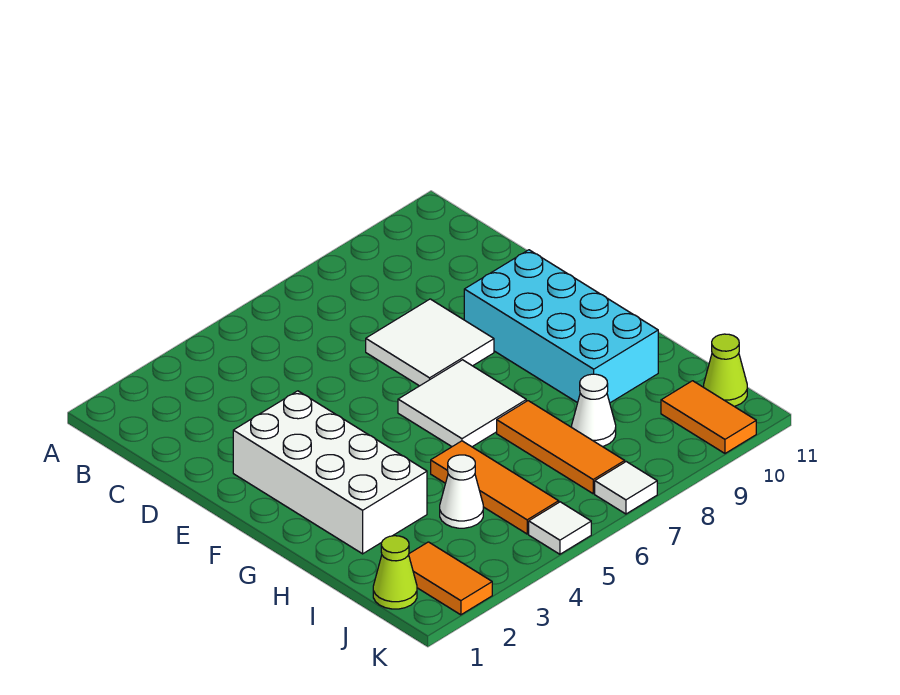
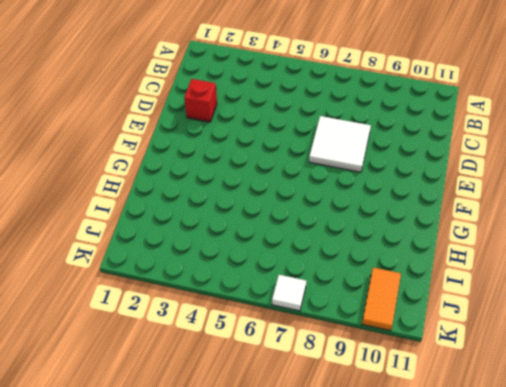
red brick D2 level 1 -> none
none -> white brick E2:H3 level 1
none -> cyan brick E9:H10 level 1
none -> white tile F6:G7 level 1

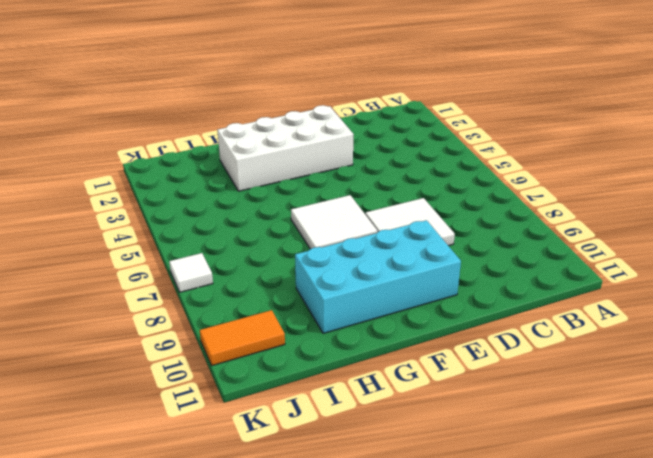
none -> orange tile H5:J5 level 1
none -> orange tile H7:J7 level 1
none -> white cone I4 level 1

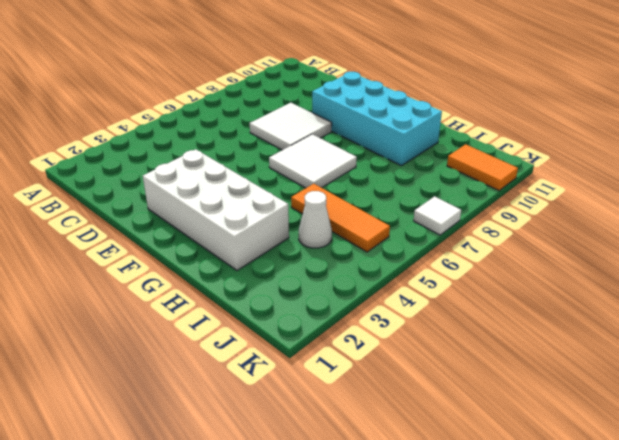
none -> orange tile H7:J7 level 1
none -> white cone I8 level 1
none -> lime cone J1 level 1

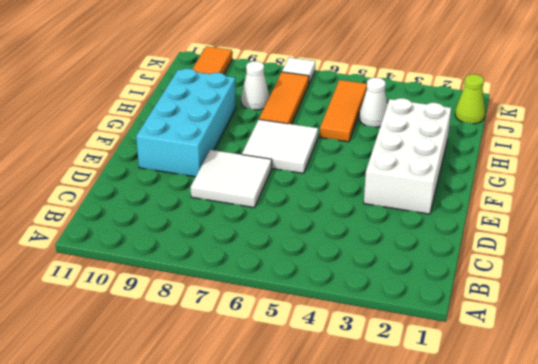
none -> orange tile J2:K2 level 1
none -> lime cone J11 level 1
none -> white tile K5 level 1

